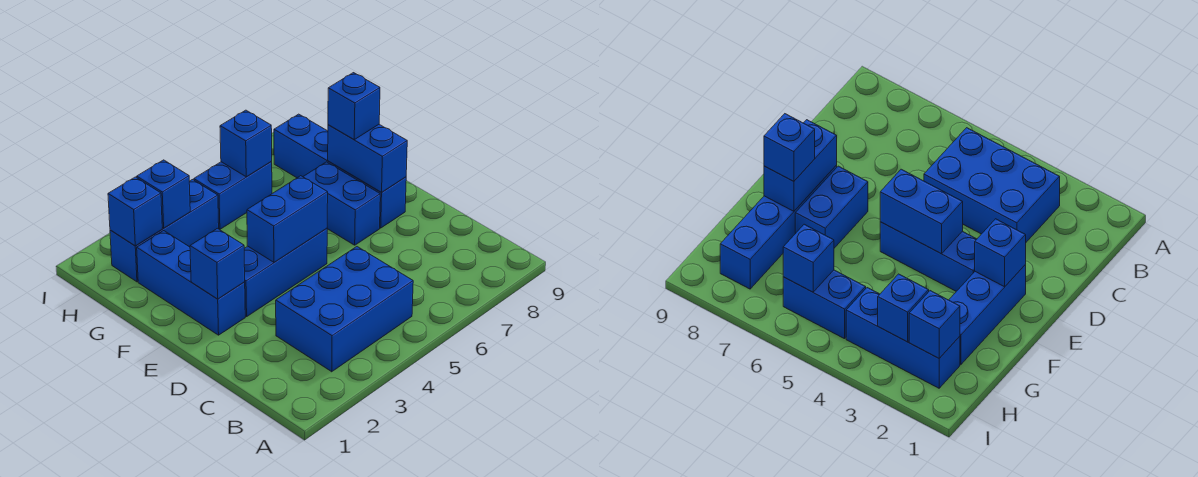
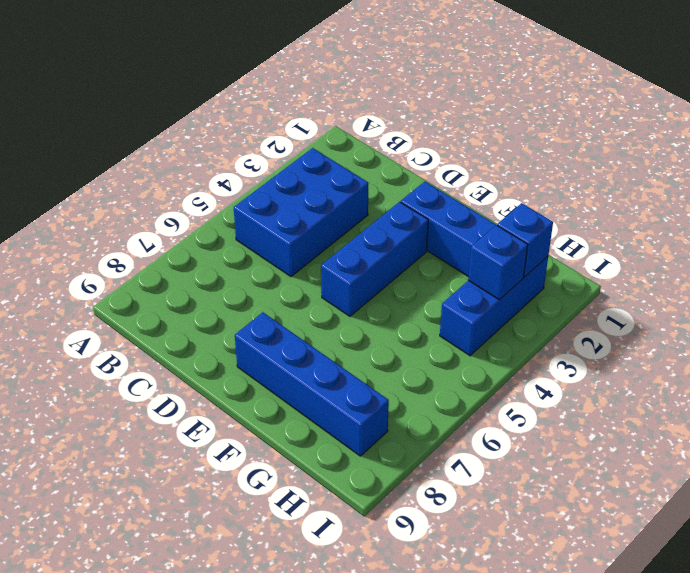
none -> blue brick E7:F7 level 1
none -> blue brick H5:H6 level 1
none -> blue brick E2 level 2

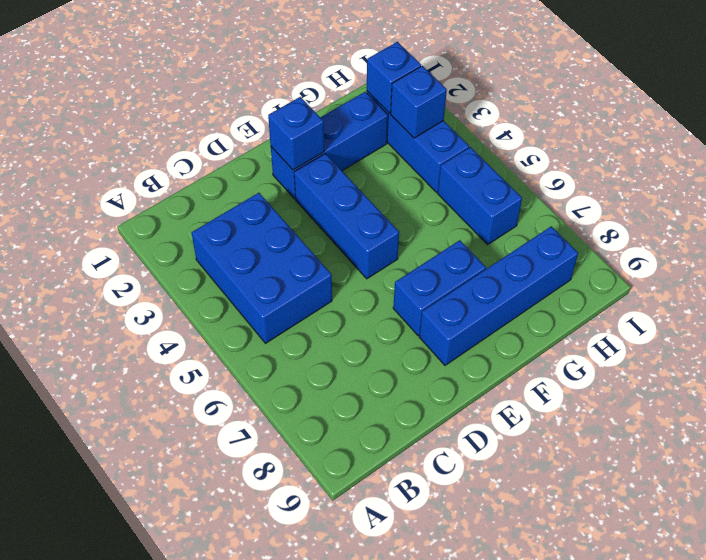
none -> blue brick E4:E5 level 2
none -> blue brick E8:F8 level 2
none -> blue brick H6 level 2

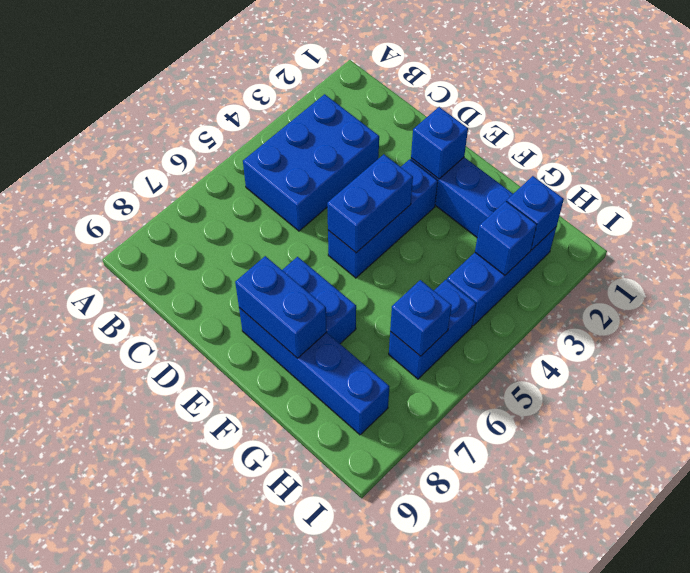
none -> blue brick F8 level 3

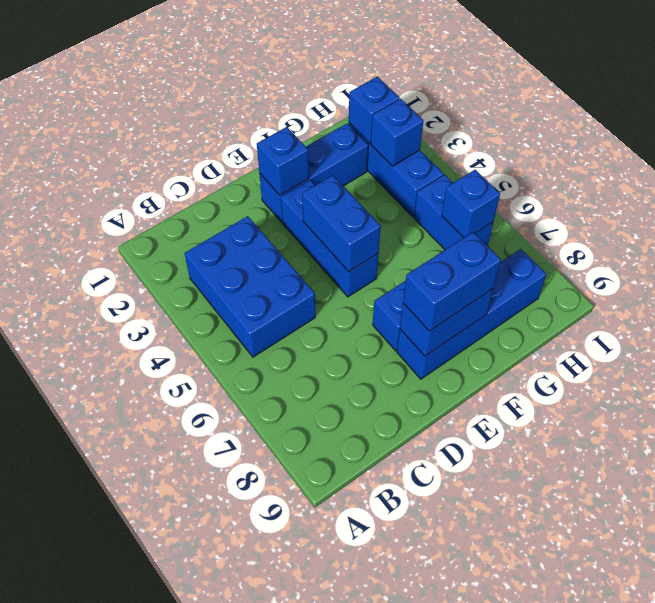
blue brick E8:F8 level 3 -> blue brick F8 level 3

